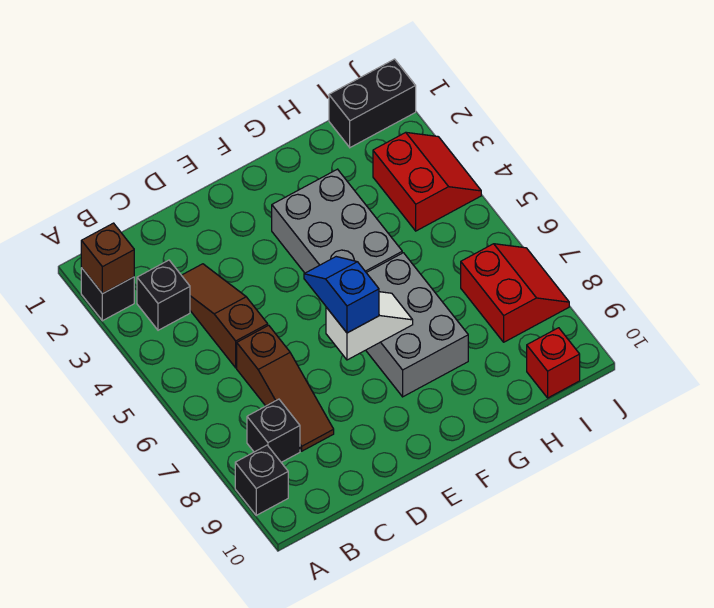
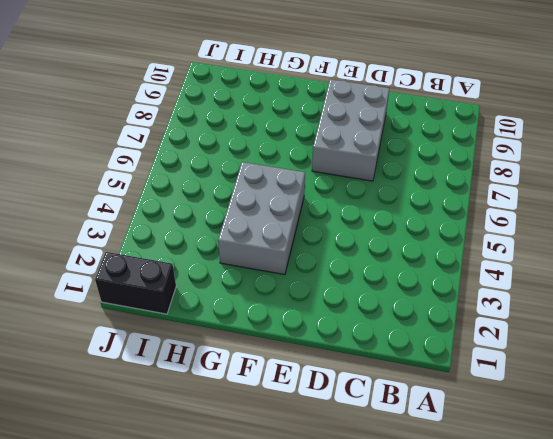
grey brick D7:E9 level 1 -> grey brick F6:G8 level 1
none -> black brick A2 level 1
none -> black brick A9 level 1
none -> black brick B3 level 1

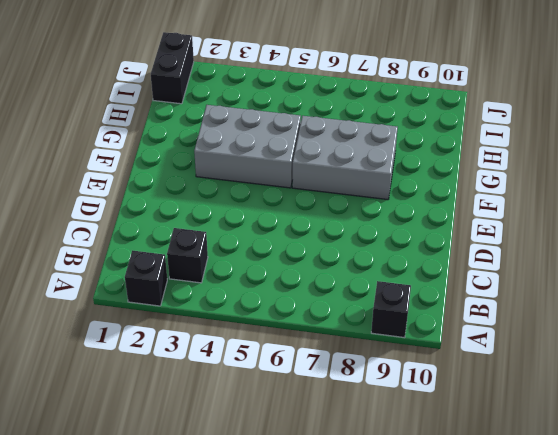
none -> black brick B8 level 1
none -> brown slope C3:C5 level 1 top 5
none -> brown slope C6:C8 level 1 top 6

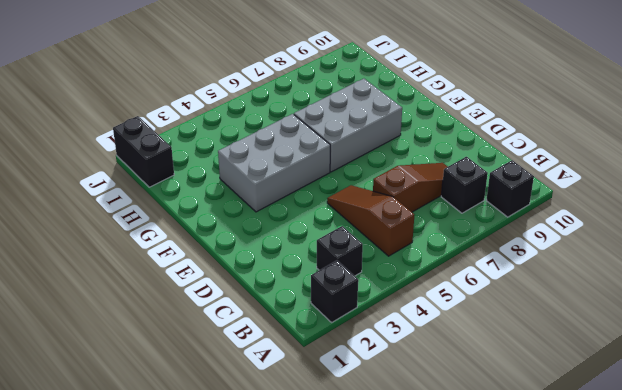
brown slope B5:D5 level 1 top B -> brown slope C3:C5 level 1 top 5
none -> red slope I3:J4 level 1 top I
none -> red slope I7:J8 level 1 top I
none -> red brick I10 level 1

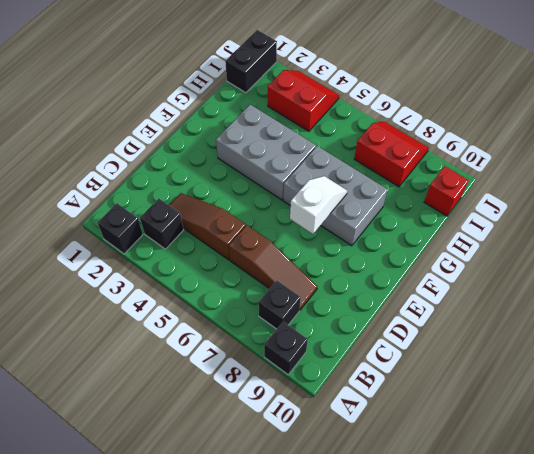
none -> brown brick A2 level 2
none -> blue slope E6:E7 level 3 top 7

